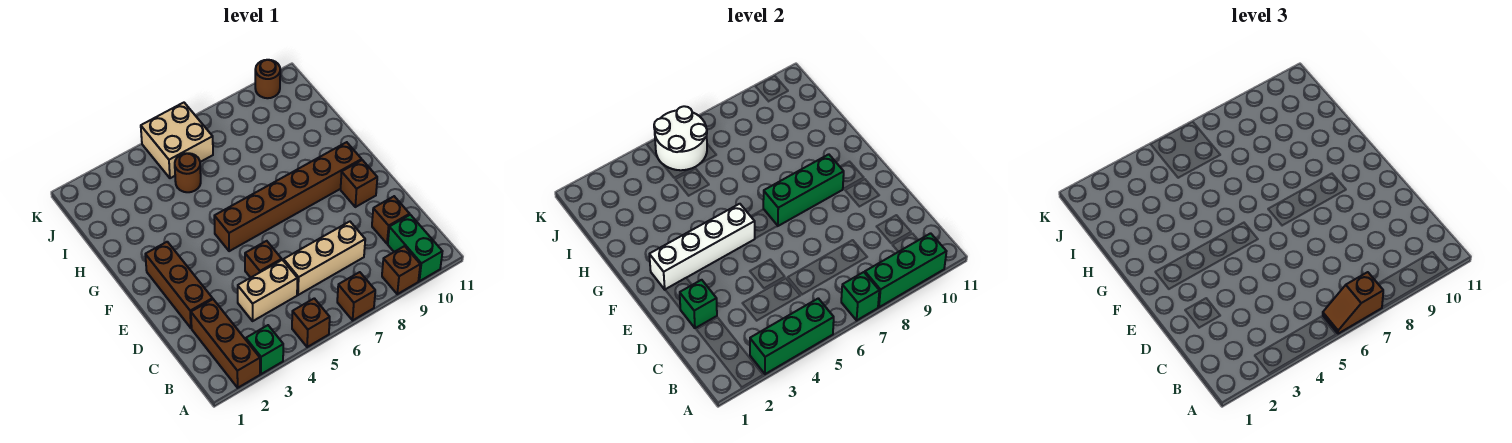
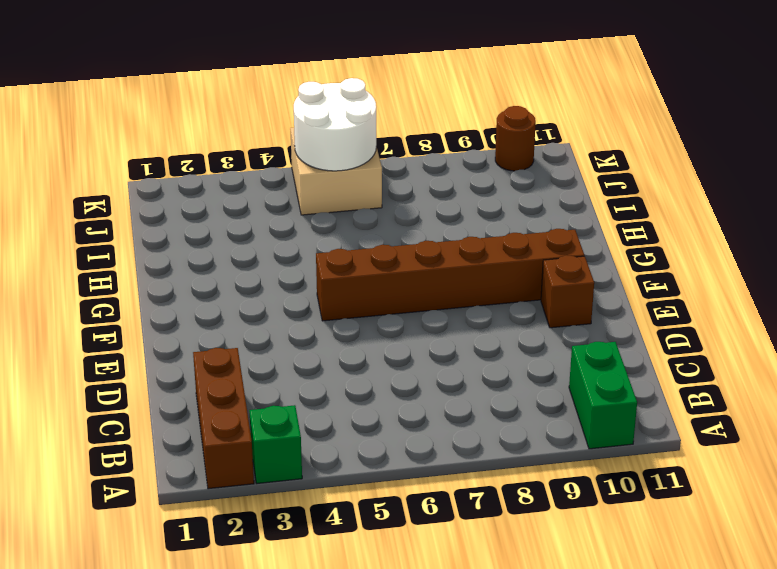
none -> brown brick A5 level 1
none -> brown brick A7 level 1
none -> brown brick A9 level 1

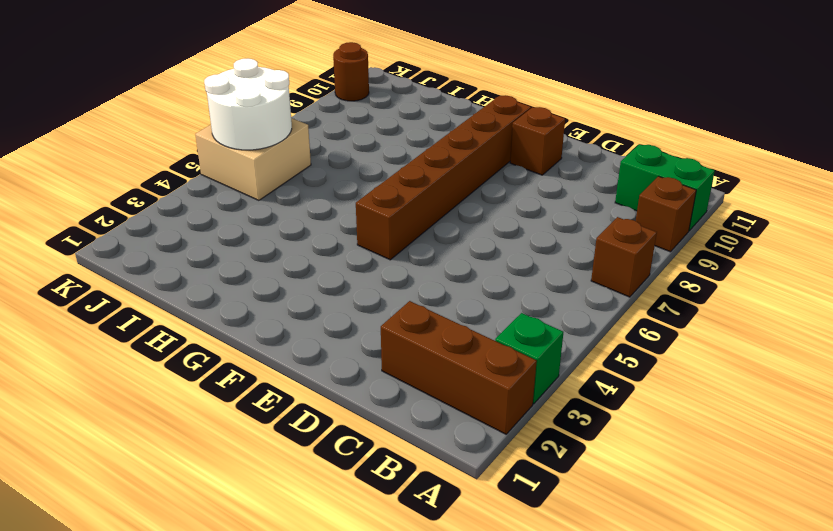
none -> brown brick A5 level 1
none -> tan brick C4:C5 level 1
none -> tan brick C6:C8 level 1

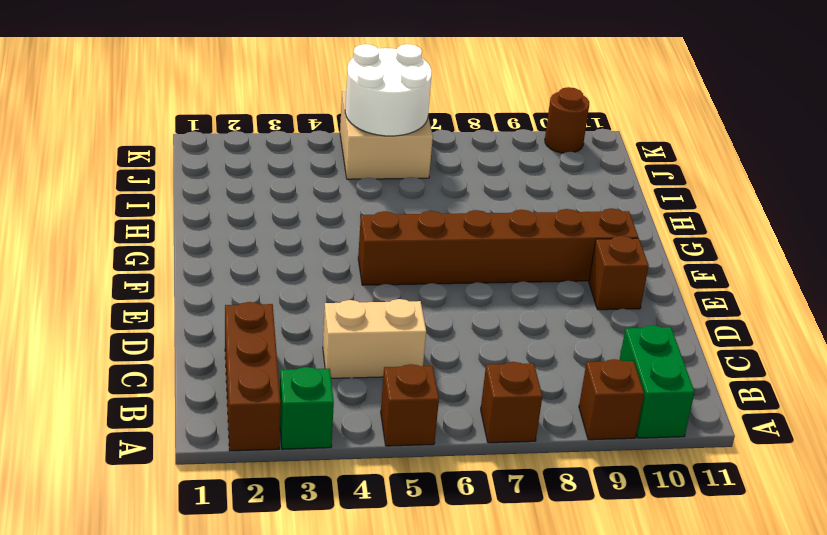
none -> tan brick C6:C8 level 1
none -> brown brick C10 level 1
none -> brown brick D2:F2 level 1

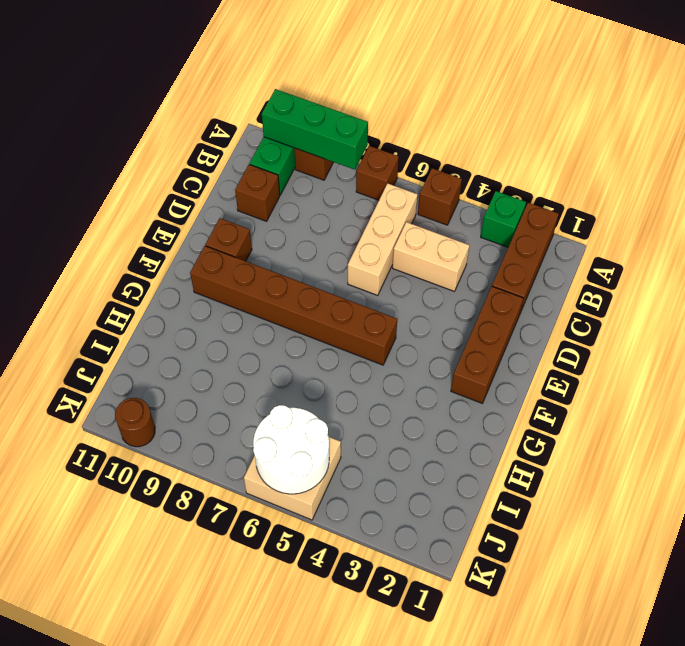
tan brick B6:D6 level 1 -> tan brick C6:C8 level 1
none -> brown brick D5 level 1
none -> brown round brick I5 level 1
none -> green brick A3:A5 level 2

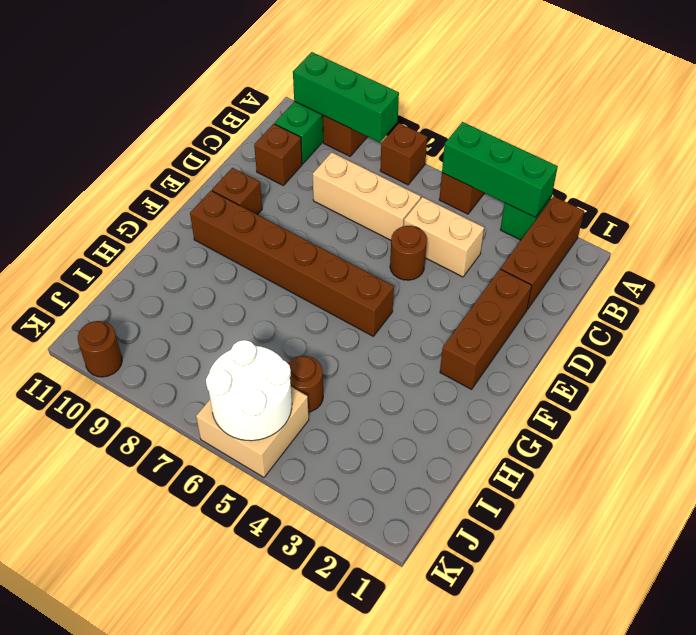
brown round brick D5 level 1 -> brown brick D5 level 1
none -> green brick A7 level 2
none -> green brick D2 level 2
none -> white brick F2:F5 level 2

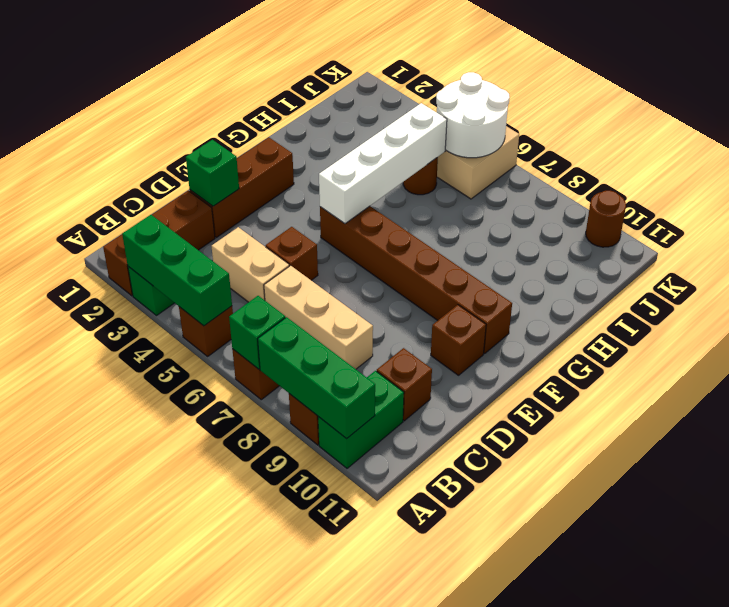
white brick F5:I5 level 2 -> white brick F2:F5 level 2
none -> green brick F7:F9 level 2
none -> brown slope A6:A7 level 3 top 7

